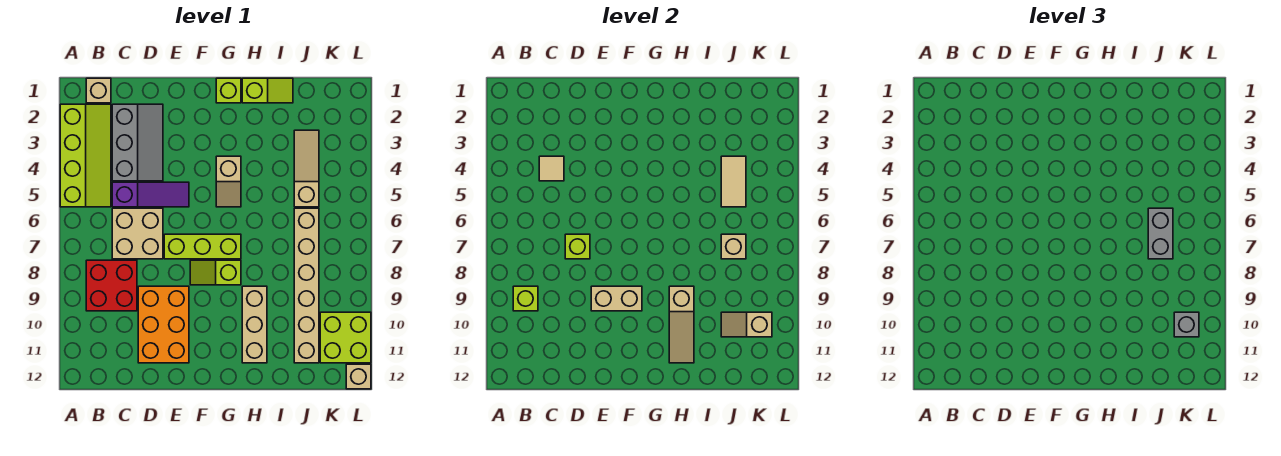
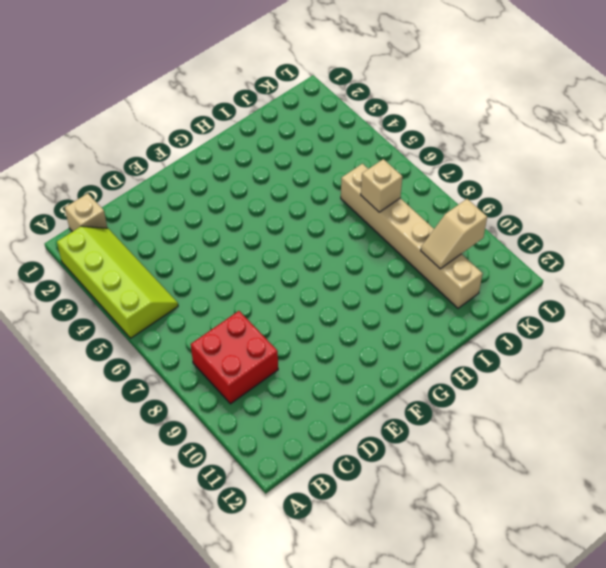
none -> grey slope C2:D4 level 1 top C
none -> purple slope C5:E5 level 1 top C
none -> tan brick C6:D7 level 1

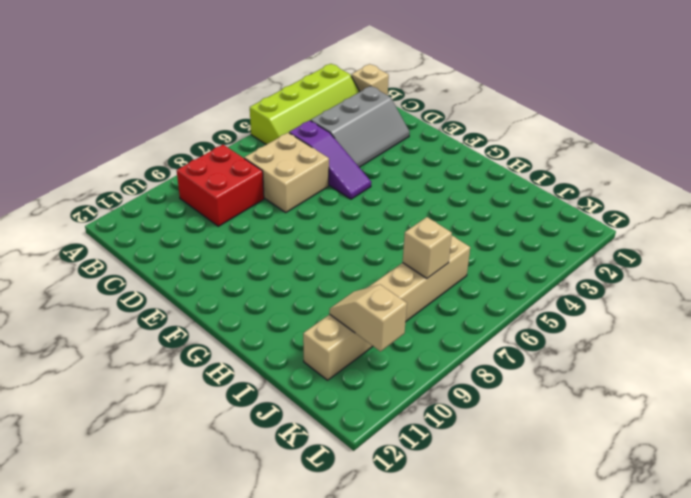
none -> orange brick D9:E11 level 1
none -> lime brick E7:G7 level 1
none -> lime slope F8:G8 level 1 top G

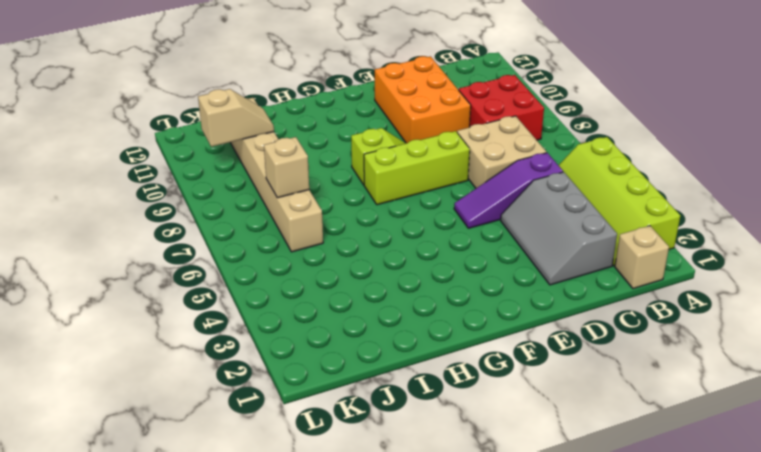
none -> lime brick G1 level 1
none -> tan slope G4:G5 level 1 top 4
none -> lime slope H1:I1 level 1 top H

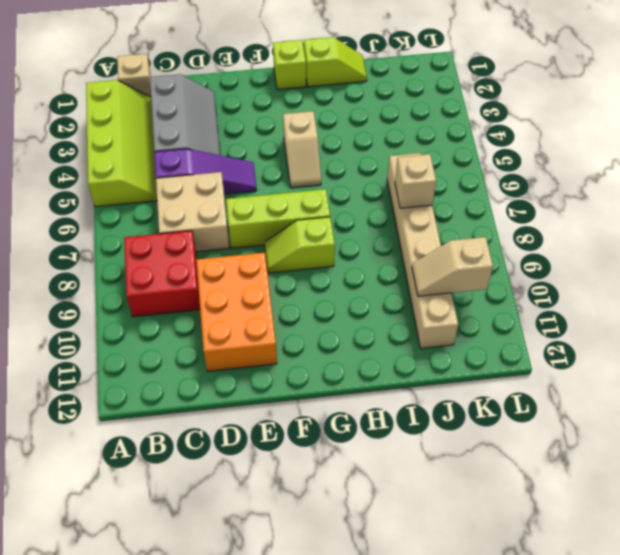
none -> tan brick H9:H11 level 1
none -> tan slope J3:J5 level 1 top 5
none -> lime brick K10:L11 level 1

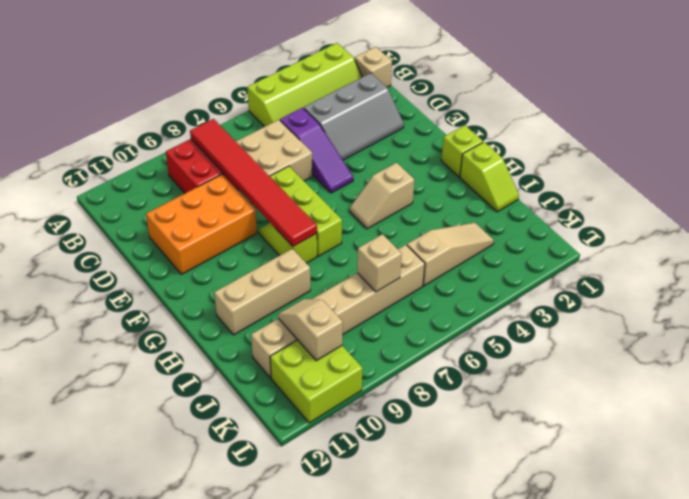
red tile B8:G8 level 2 -> none
none -> tan brick L12 level 1
none -> lime brick B9 level 2
none -> tan tile C4 level 2

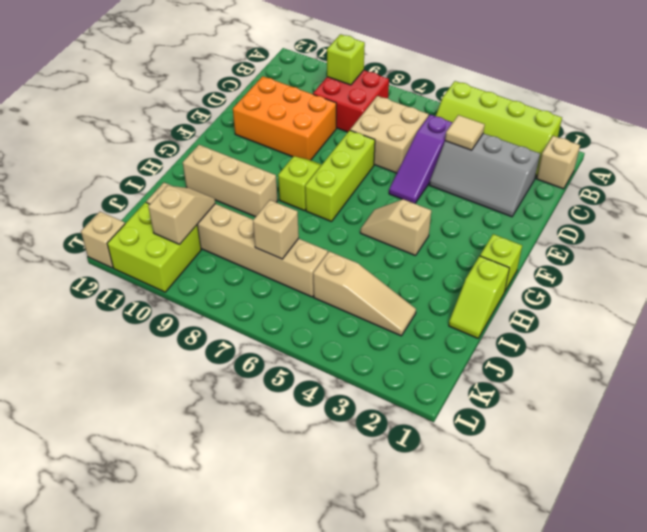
none -> lime brick D7 level 2
none -> tan brick E9:F9 level 2
none -> tan slope H9:H11 level 2 top 9

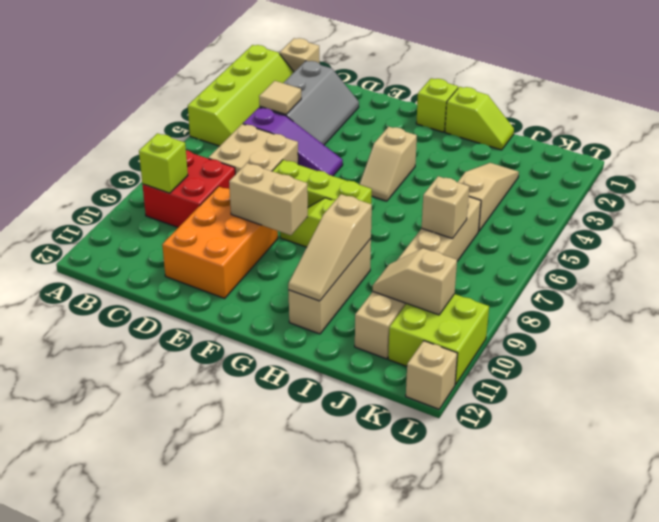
none -> lime brick D7 level 2
none -> tan tile J4:J5 level 2
none -> grey brick J6:J7 level 3

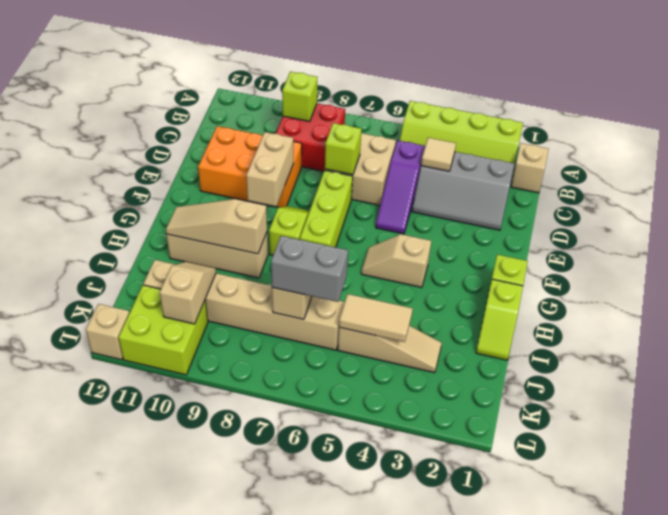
none -> grey brick K10 level 3

